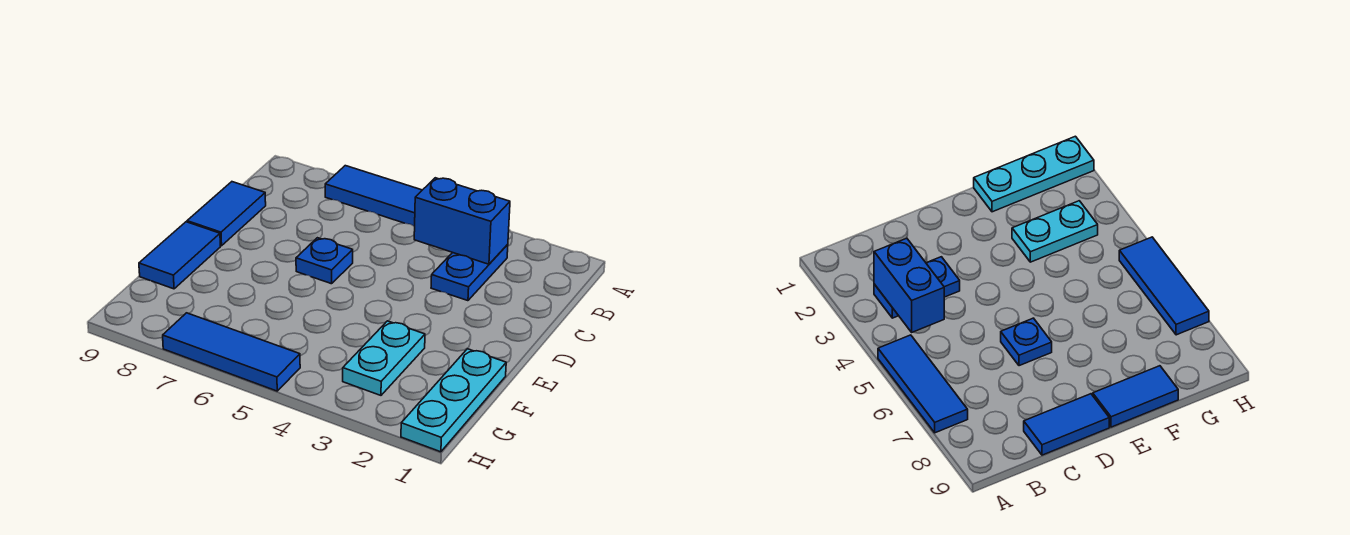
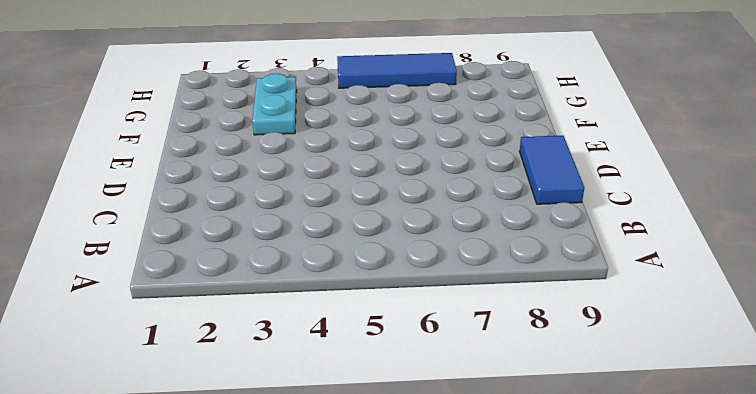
none -> blue tile A5:A7 level 1
none -> blue plate B3:C3 level 1

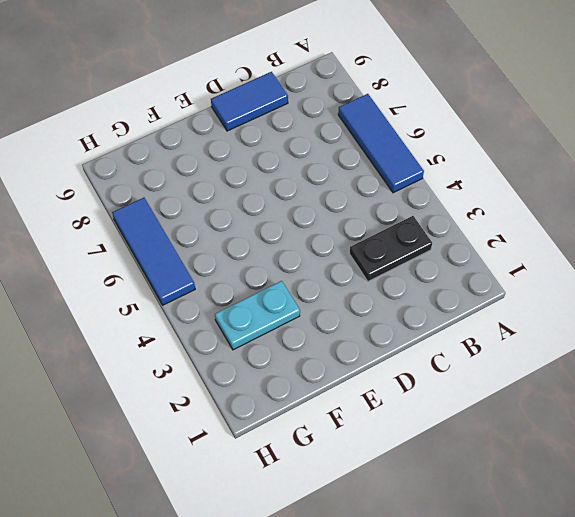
black plate B3:C3 level 1 -> blue plate B3:C3 level 1
none -> blue plate D6 level 1
none -> blue tile E9:F9 level 1

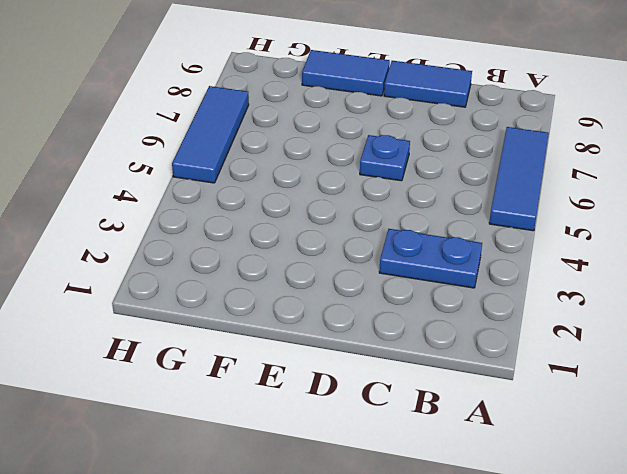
none -> cyan plate F1:H1 level 1
none -> cyan plate F3:G3 level 1

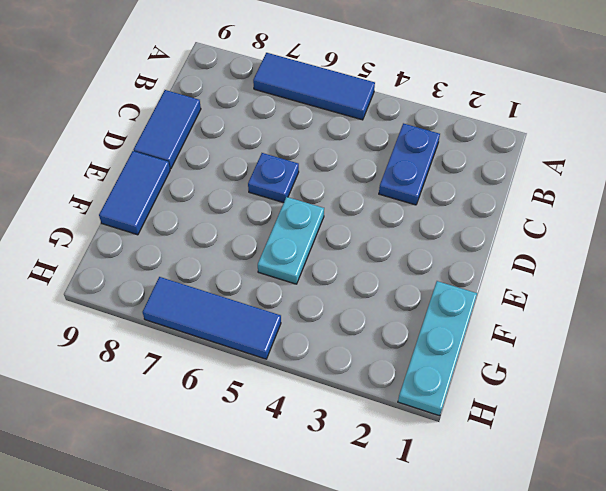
cyan plate E5:F5 level 1 -> cyan plate F3:G3 level 1
none -> blue brick B3:B4 level 2

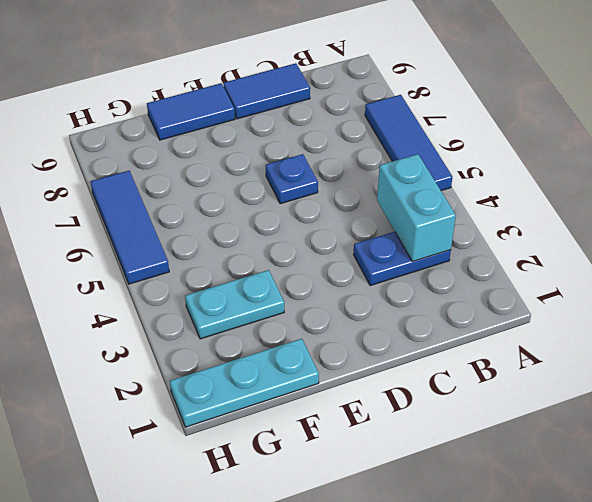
cyan brick B3:B4 level 2 -> blue brick B3:B4 level 2

